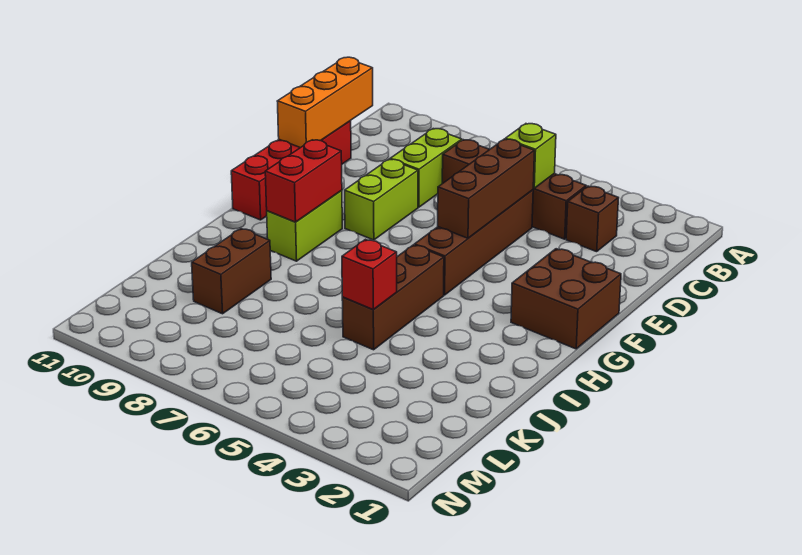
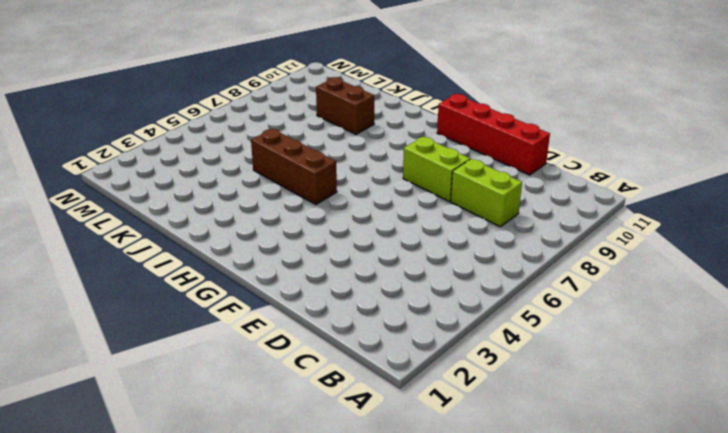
none -> brown brick C3 level 1
none -> brown brick C4:C7 level 1
none -> brown brick D5:G5 level 1

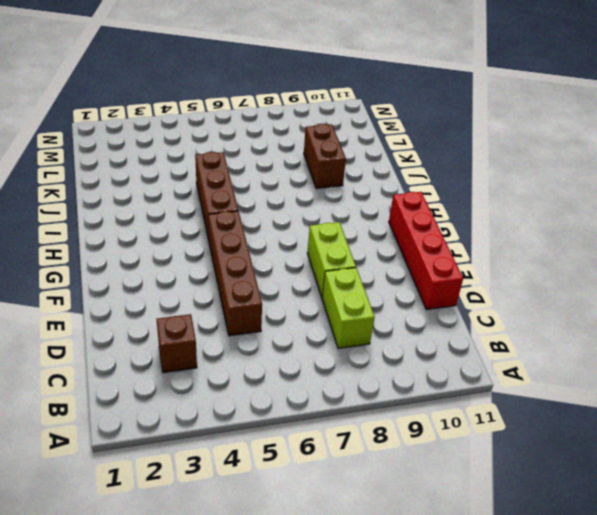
none -> brown brick C4:C7 level 1
none -> brown brick F1:G2 level 1
none -> lime brick G9:H9 level 1

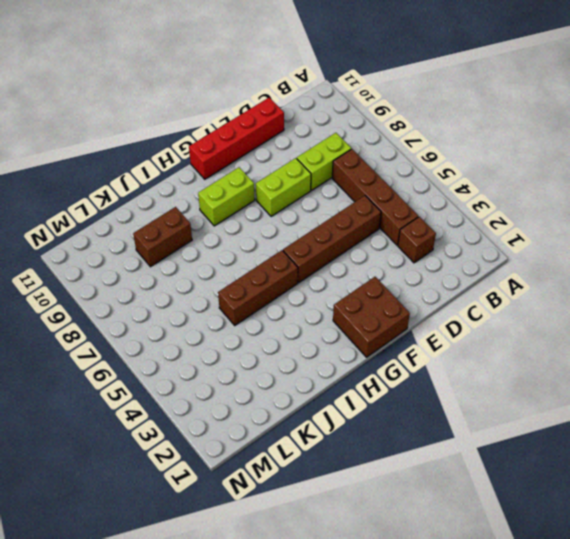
none -> lime brick C5 level 2
none -> orange brick C11:E11 level 2
none -> brown brick D5:F5 level 2

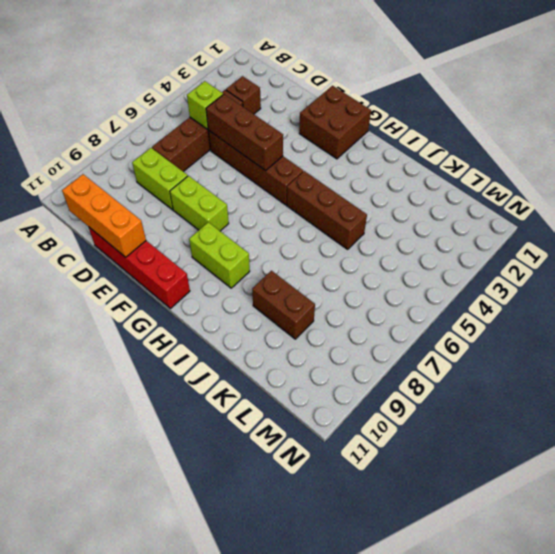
none -> red brick G9:H9 level 2
none -> red brick J5 level 2

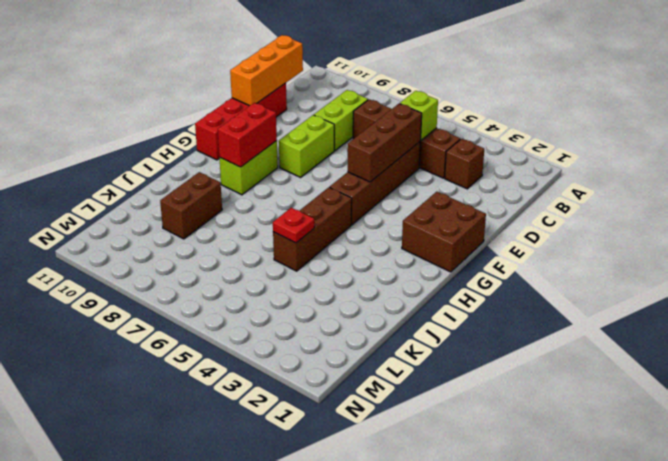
red plate J5 level 2 -> red brick J5 level 2

